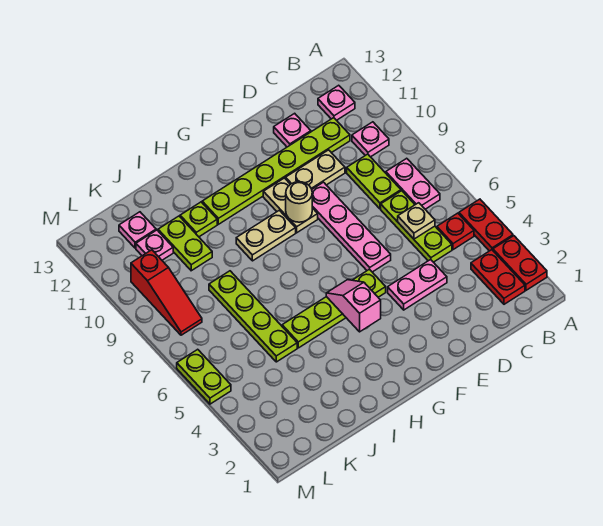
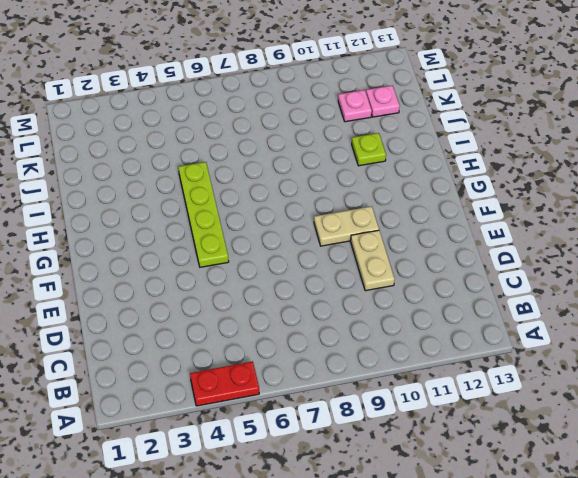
none -> red plate A2:A3 level 1
none -> red plate B2:B3 level 1
none -> red plate B5 level 1

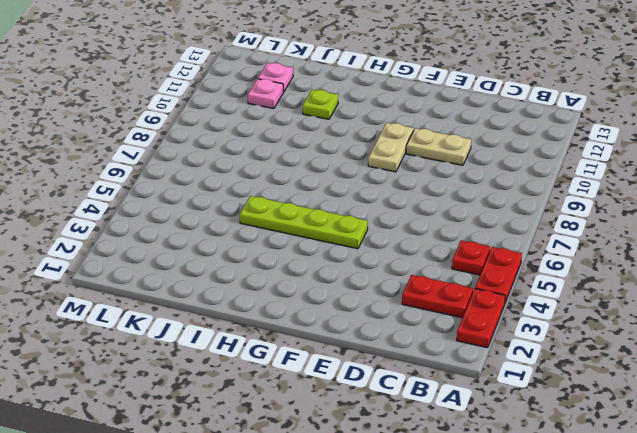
red plate B3:C3 level 1 -> red plate B2:B3 level 1
none -> pink plate B7:B8 level 1
none -> pink plate B10 level 1
none -> pink plate B12 level 1

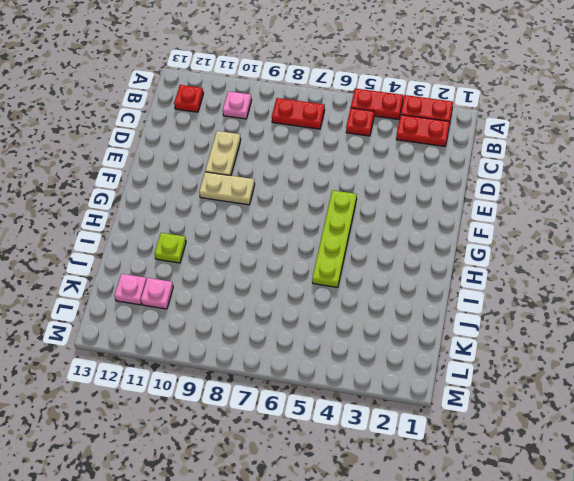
red plate B7:B8 level 1 -> pink plate B7:B8 level 1
red plate B12 level 1 -> pink plate B12 level 1
none -> lime plate C5:C7 level 1
none -> lime plate C8:C9 level 1
none -> lime plate C11:H11 level 1

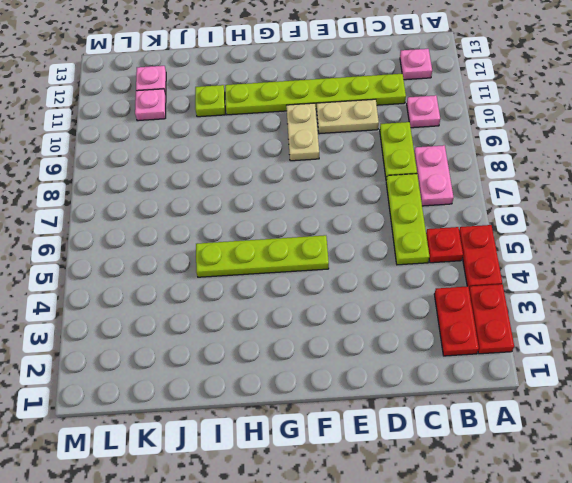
none -> pink plate D4:E4 level 1
none -> pink plate D12 level 1
none -> pink plate E6:E9 level 1

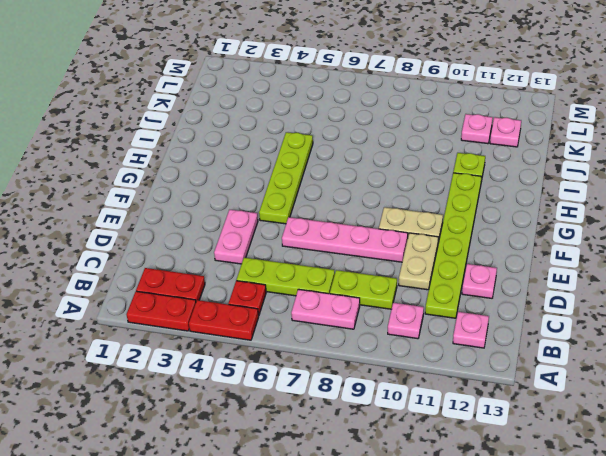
none -> tan plate G9:H9 level 1
none -> lime plate J5:J8 level 1
none -> lime plate J10:J11 level 1

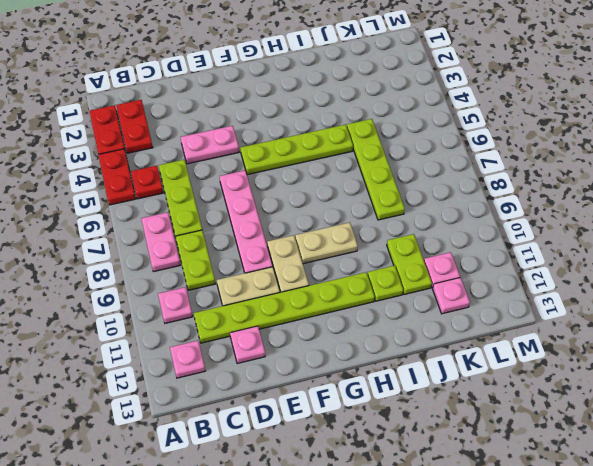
none -> red slope L8:L10 level 1 top 10
none -> lime plate M5:M6 level 1
none -> tan plate C6 level 2

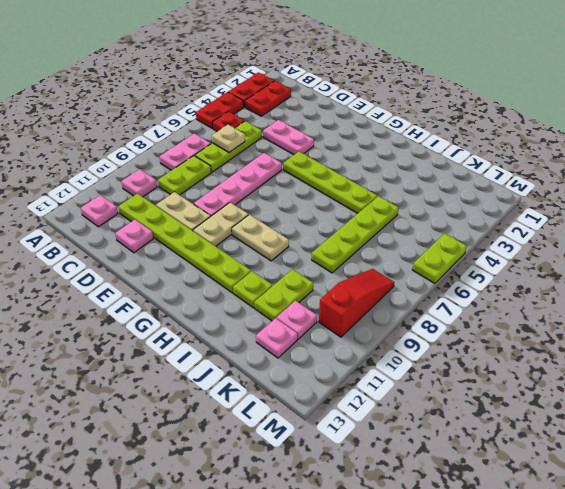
none -> tan round brick F9 level 2
none -> pink slope G4:G5 level 2 top 4

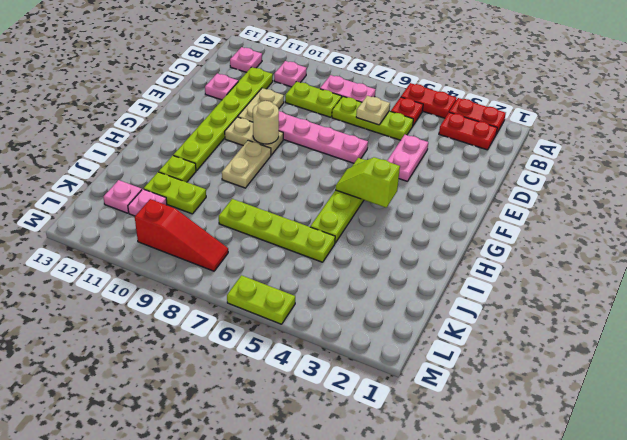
lime slope G4:G5 level 2 top 4 -> pink slope G4:G5 level 2 top 4

